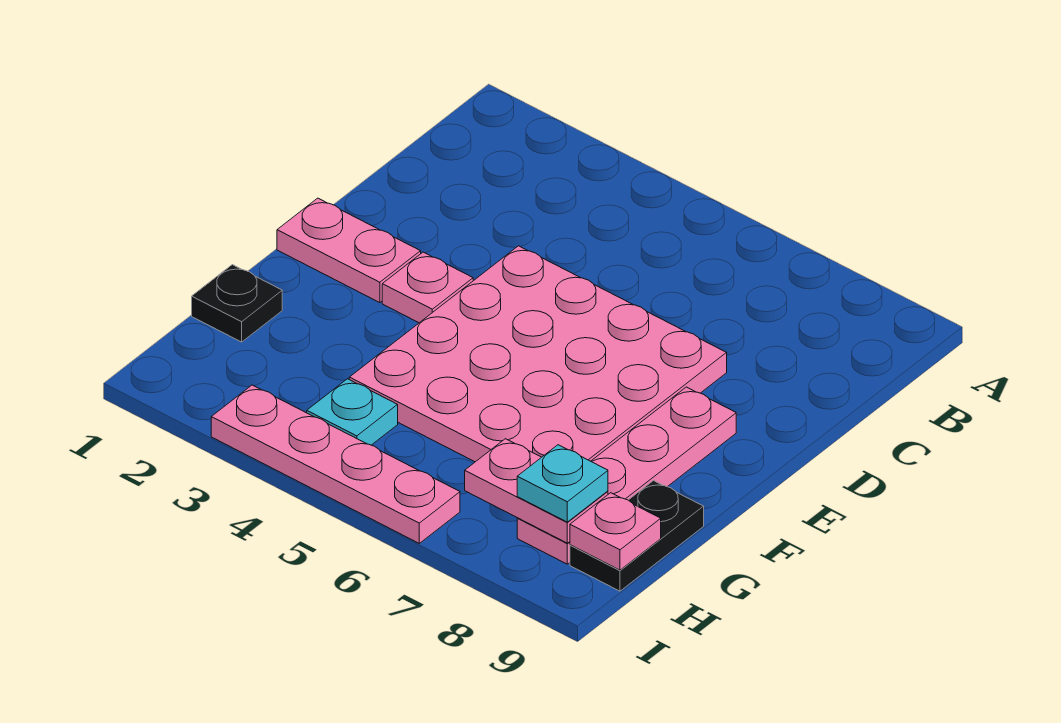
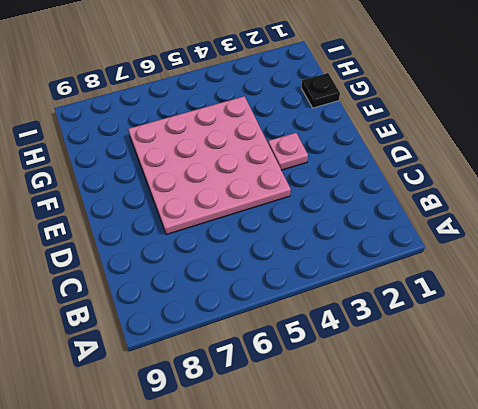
none -> pink plate E1:E2 level 1
none -> pink plate E8:H8 level 1

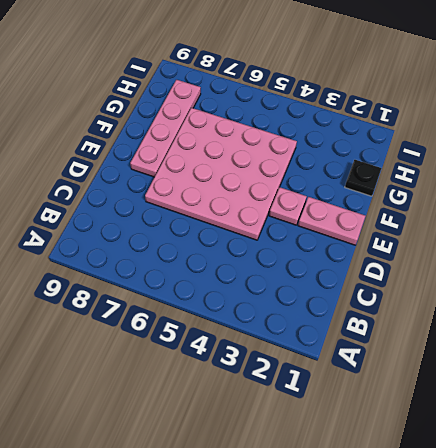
none -> black plate G9:H9 level 1
none -> cyan plate H4 level 1

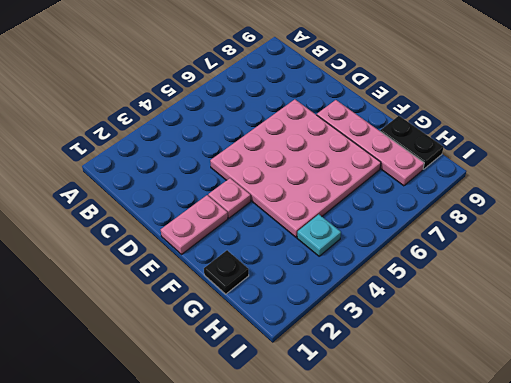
none -> pink plate I3:I6 level 1
none -> pink plate H7:H8 level 2

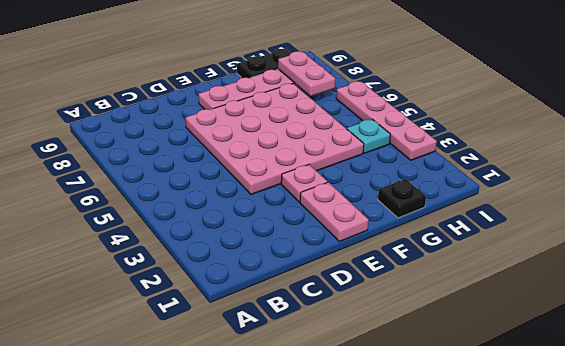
none -> pink plate H9 level 2
none -> cyan plate H8 level 3

